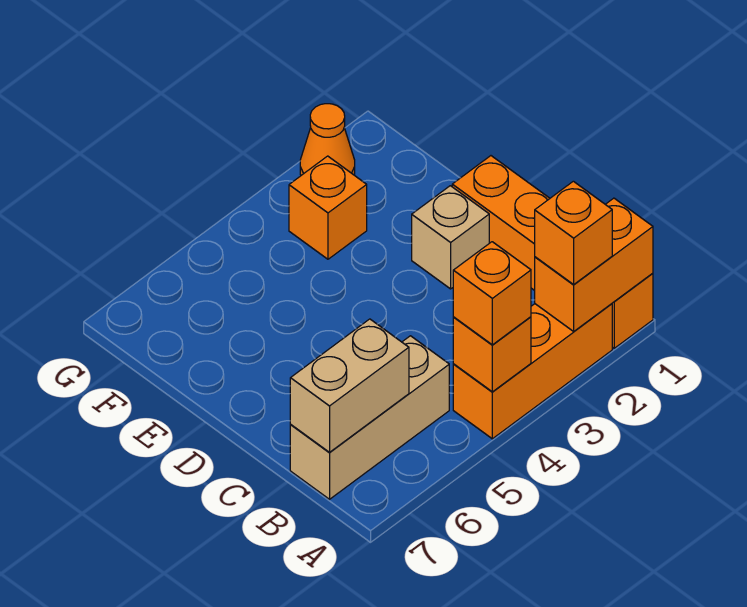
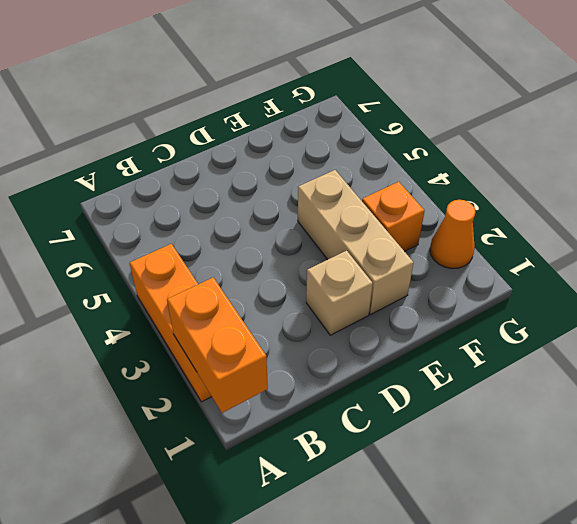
tan brick E2:E4 level 1 -> tan brick B5:B7 level 1
none -> orange brick A1:D1 level 1
none -> orange brick A4 level 2

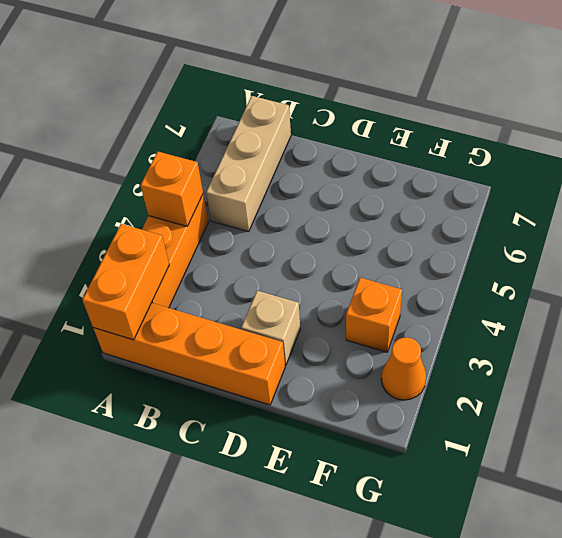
none -> tan brick B6:B7 level 2
none -> orange brick A2 level 3

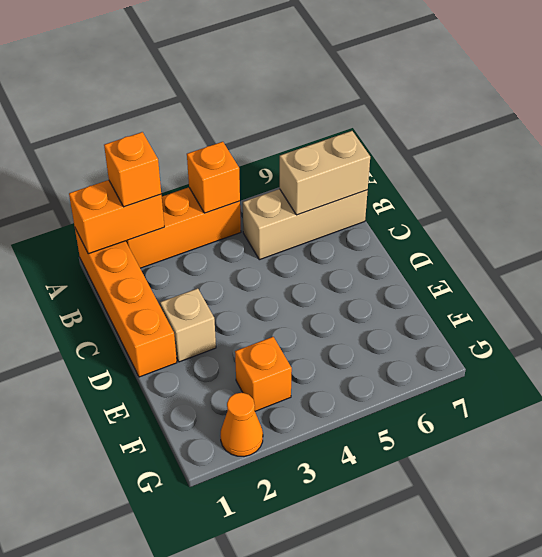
none -> orange brick A4 level 3

